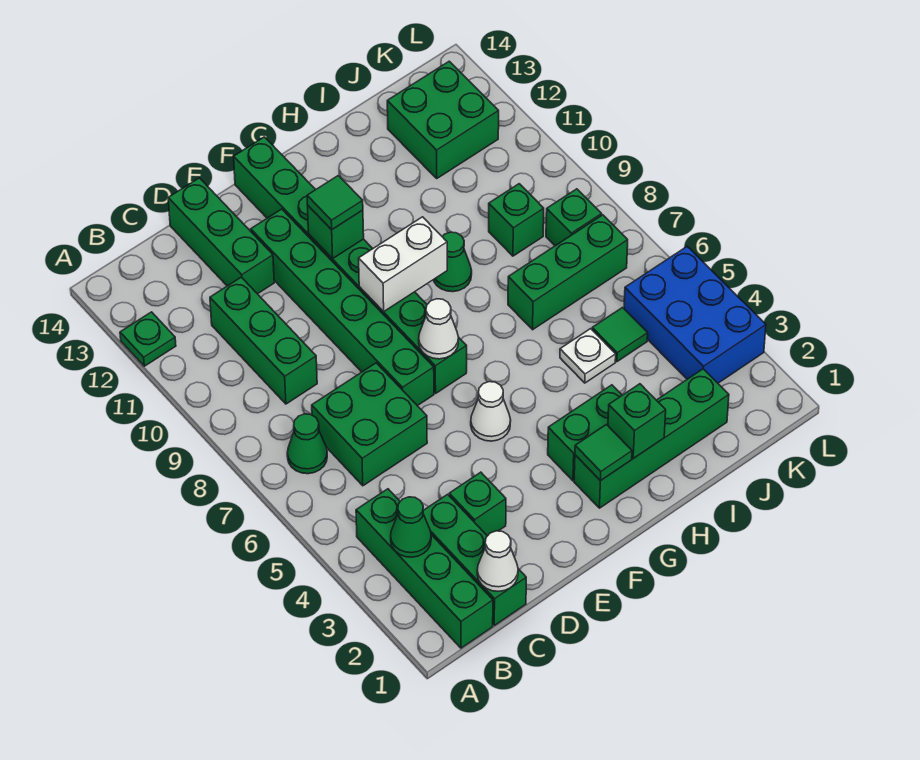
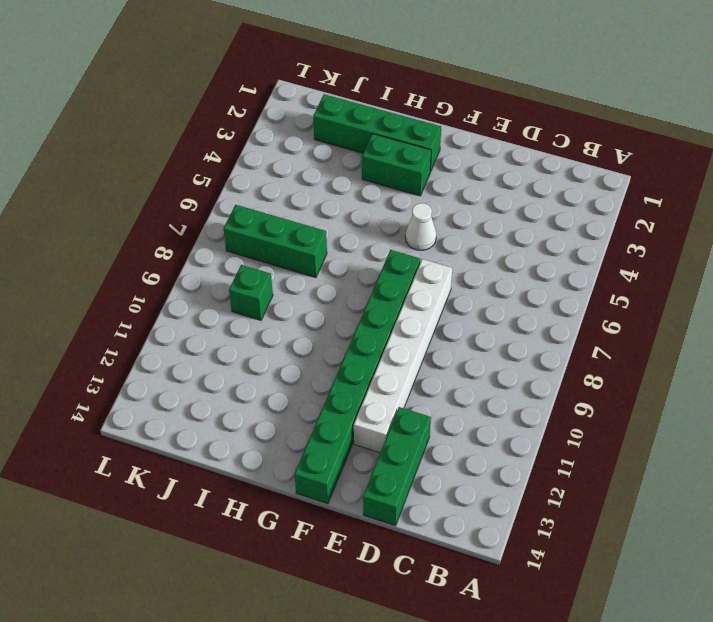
white brick E7:E12 level 1 -> green brick E7:E12 level 1
none -> green plate A12 level 1
none -> green brick B1:B4 level 1
none -> green cone B7 level 1

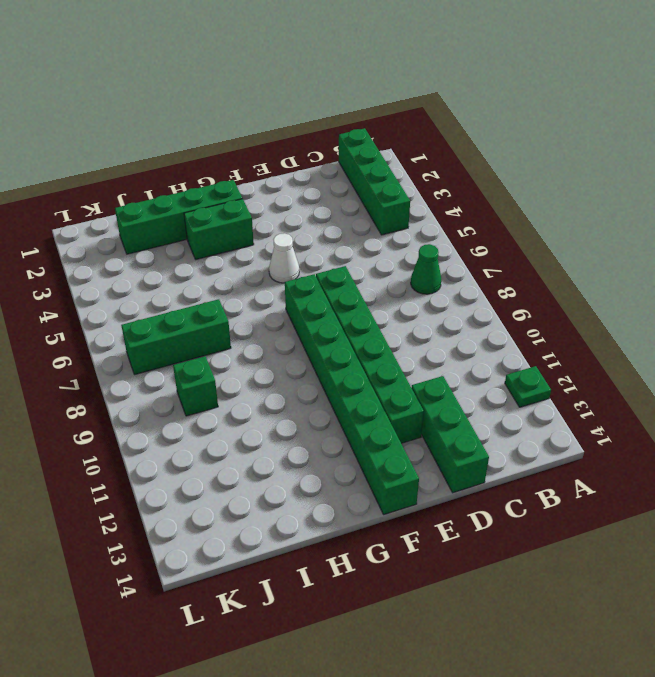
none -> green brick C1:C3 level 1
none -> green brick C6:D7 level 1
none -> green brick C9:C11 level 1

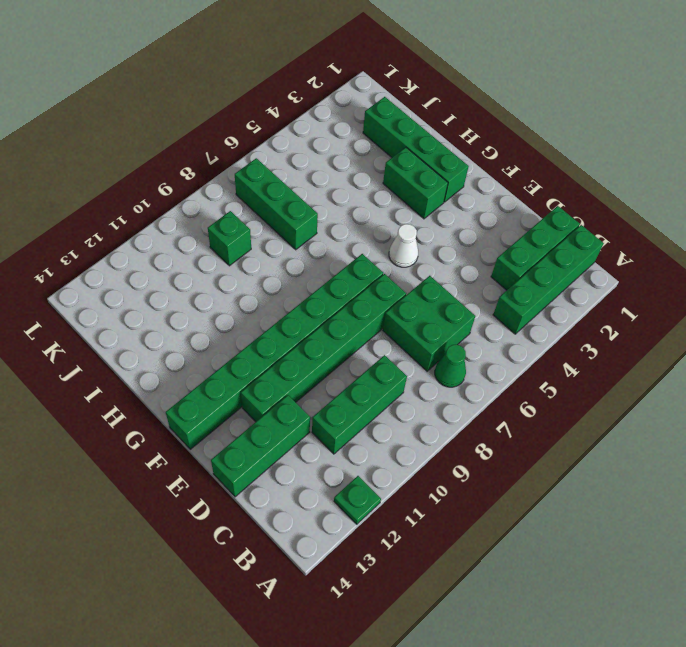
none -> green brick D3 level 1
none -> green cone H9 level 1
none -> white plate I5 level 1

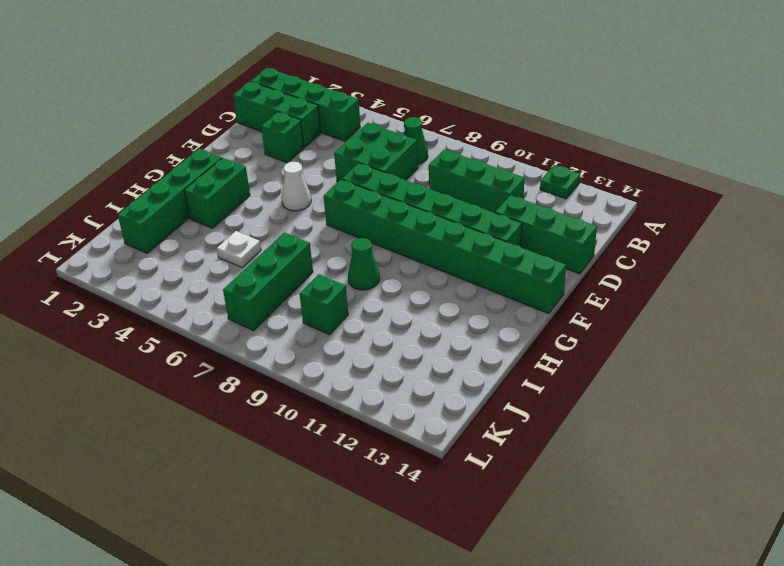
none -> green tile J5 level 1
none -> green brick J12:K13 level 1
none -> blue brick K3:L5 level 1

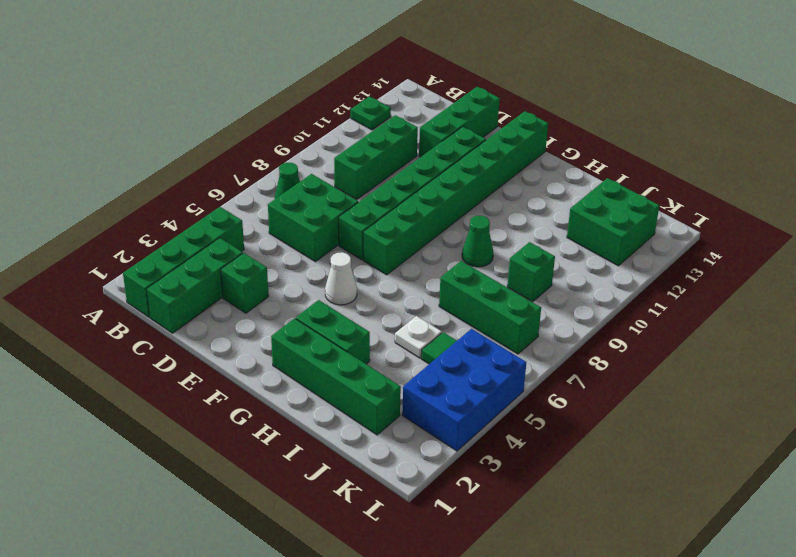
none -> green brick K8 level 1
none -> green cone B3 level 2
none -> white cone C1 level 2

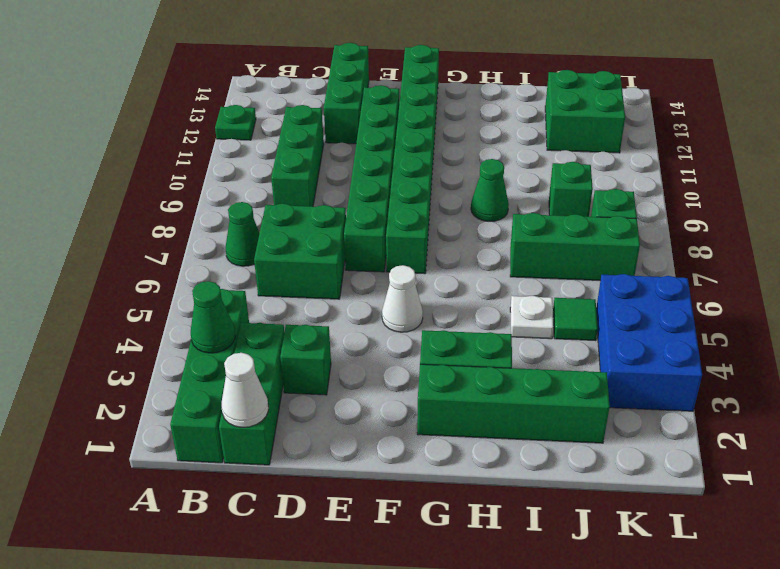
none -> white cone F7 level 2
none -> white brick F9:G9 level 2
none -> green brick F11 level 2

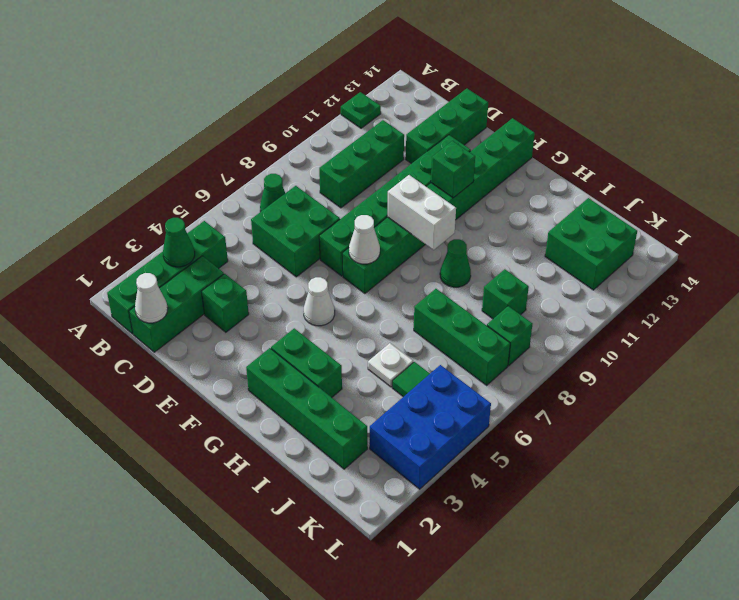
none -> green tile G2 level 2
none -> green brick H2 level 2
none -> green tile F11 level 3

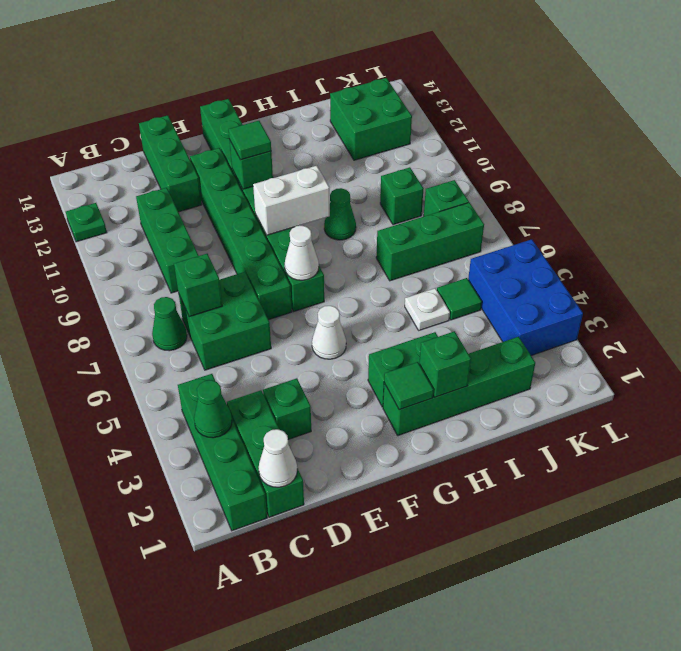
green brick C7 level 2 -> none

